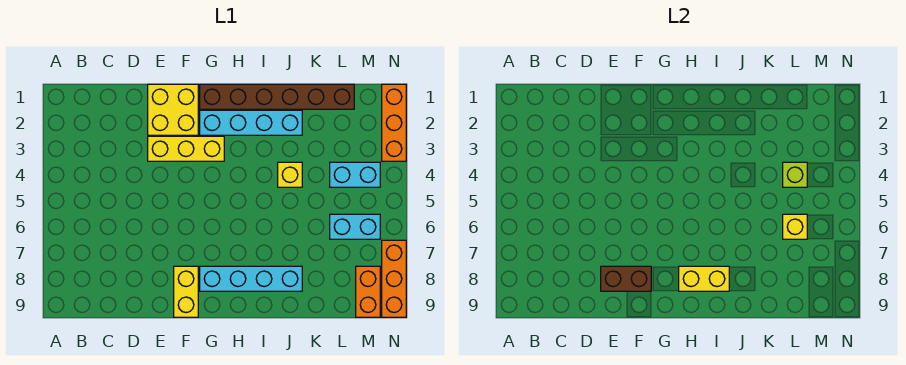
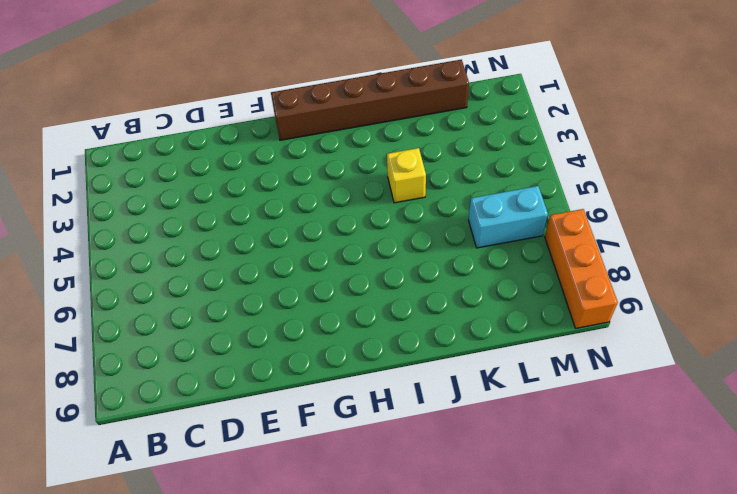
none -> yellow brick E1:F2 level 1
none -> yellow brick E3:G3 level 1
none -> yellow brick F8:F9 level 1

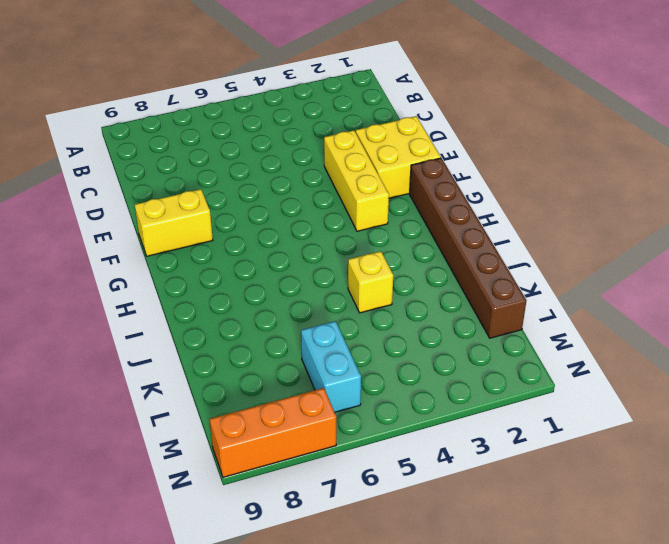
none -> cyan brick G2:J2 level 1
none -> cyan brick G8:J8 level 1
none -> cyan brick L4:M4 level 1

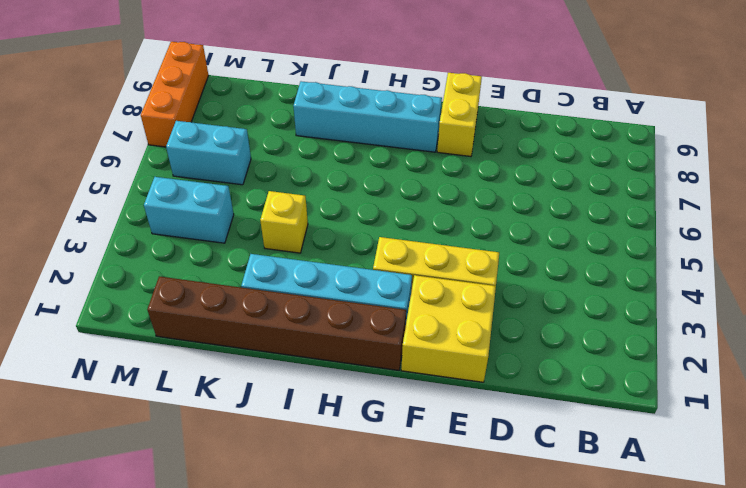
none -> orange brick M8:M9 level 1
none -> orange brick N1:N3 level 1
none -> brown brick E8:F8 level 2

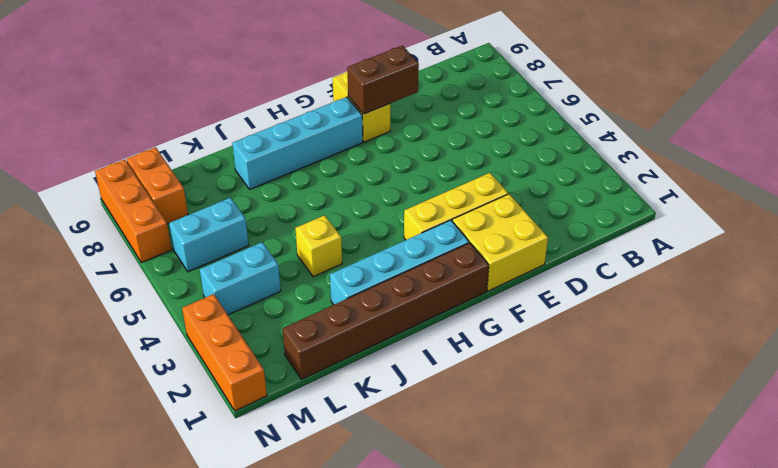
none -> yellow brick H8:I8 level 2
none -> lime brick L4 level 2
none -> yellow brick L6 level 2

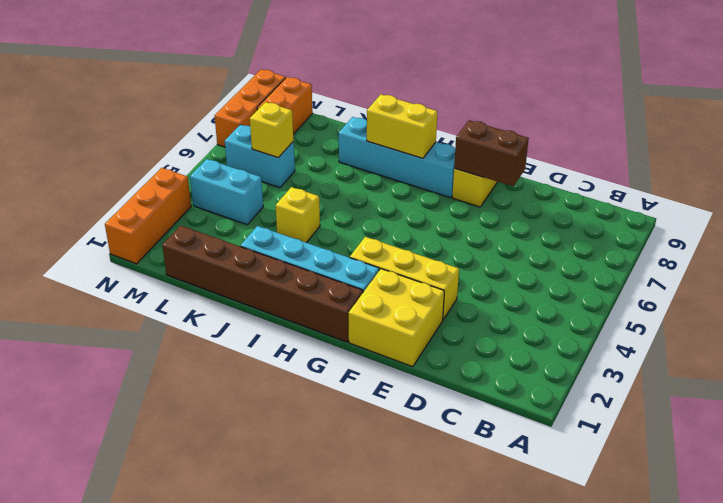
none -> lime brick L4 level 2

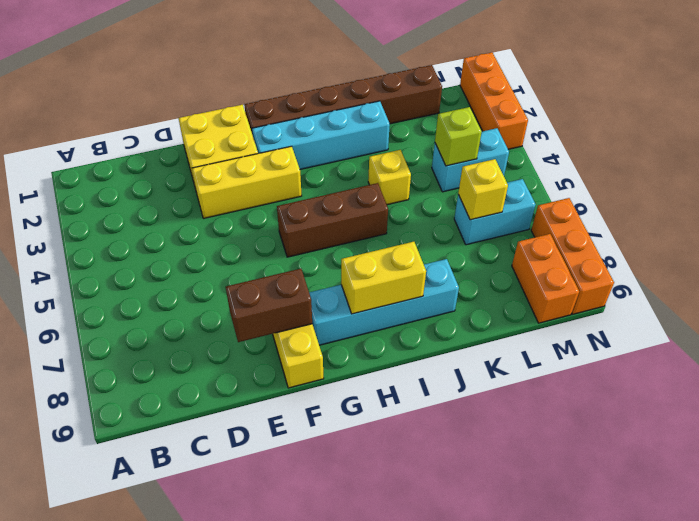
brown brick G5:I5 level 1 -> none

